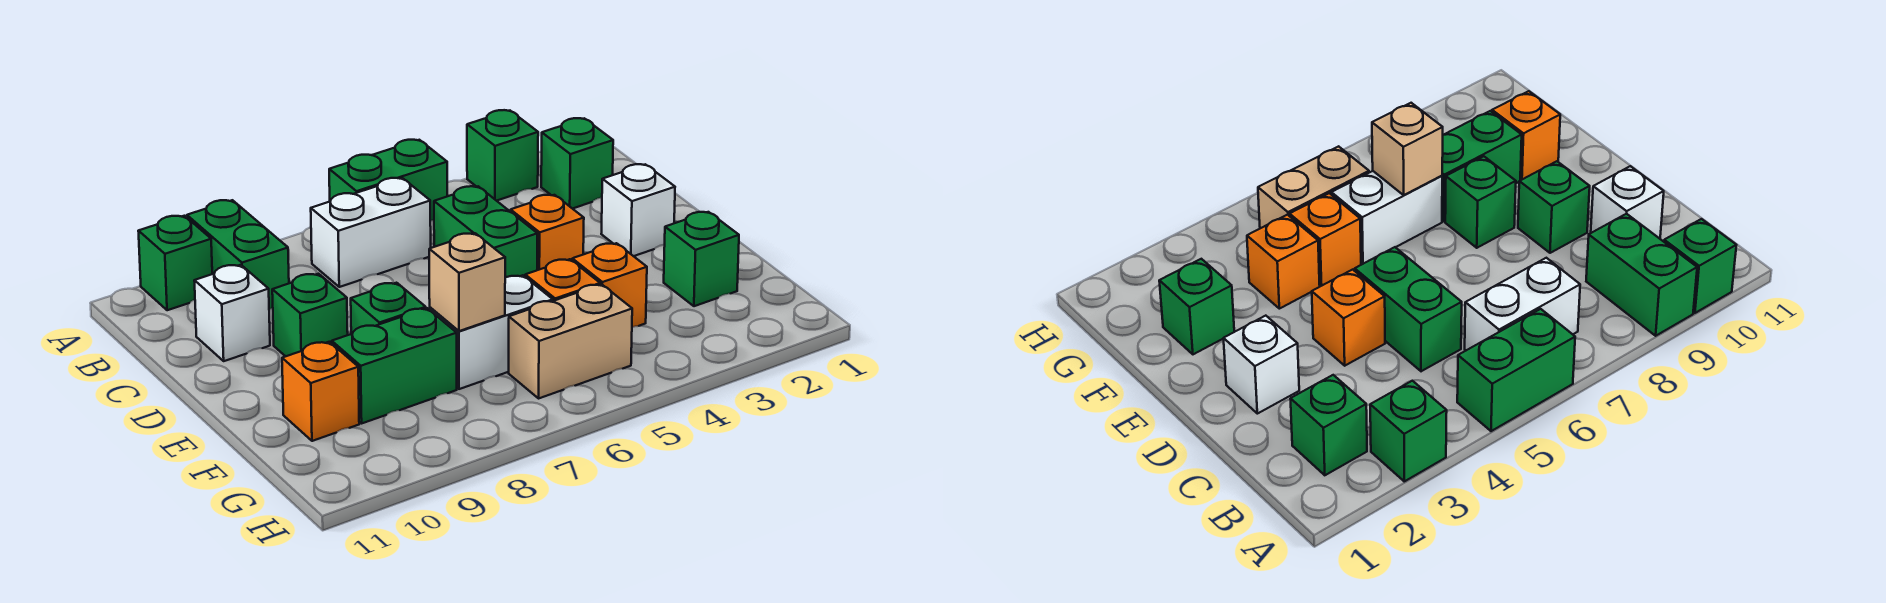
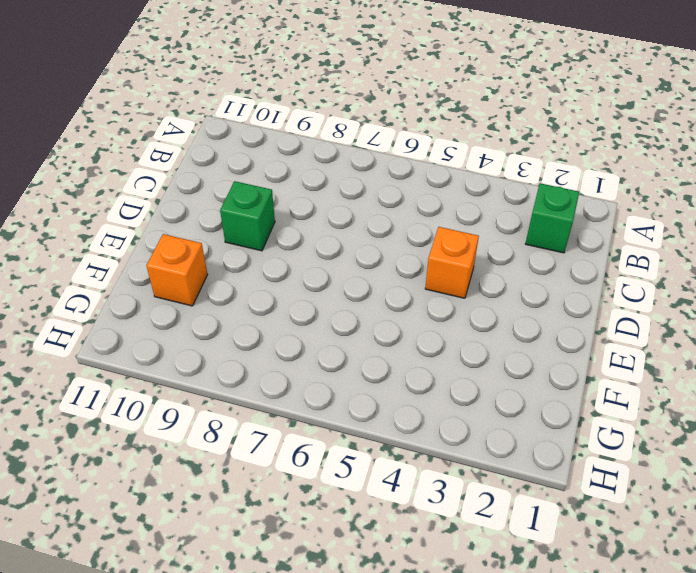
none -> green brick A3 level 1
none -> green brick A5:A6 level 1
none -> green brick A9:B9 level 1

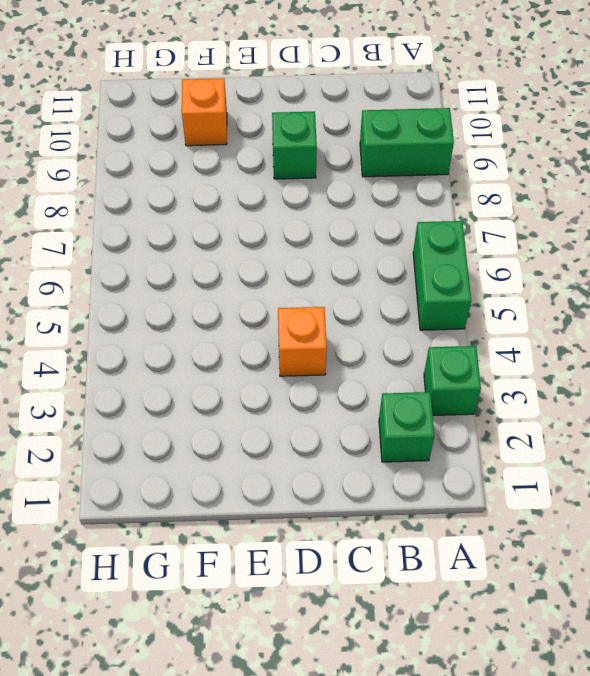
none -> green brick A10 level 1
none -> white brick B6:B7 level 1
none -> green brick C5:D5 level 1

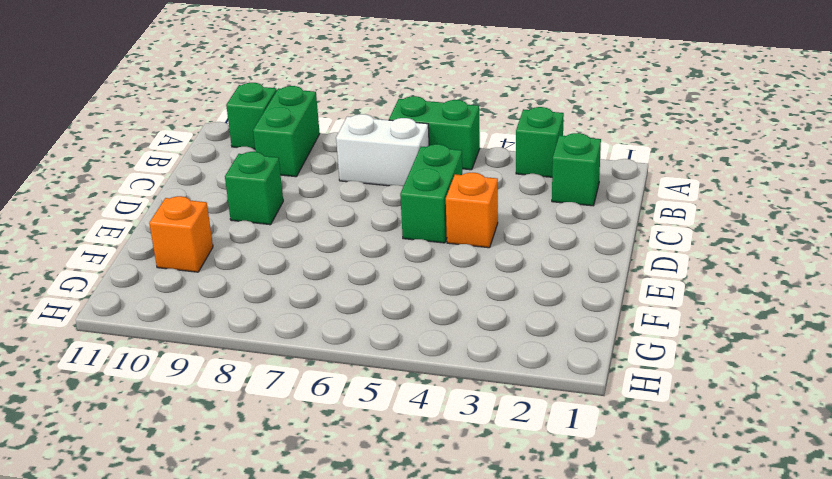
none -> white brick C10 level 1
none -> white brick D2 level 1
none -> green brick E8 level 1

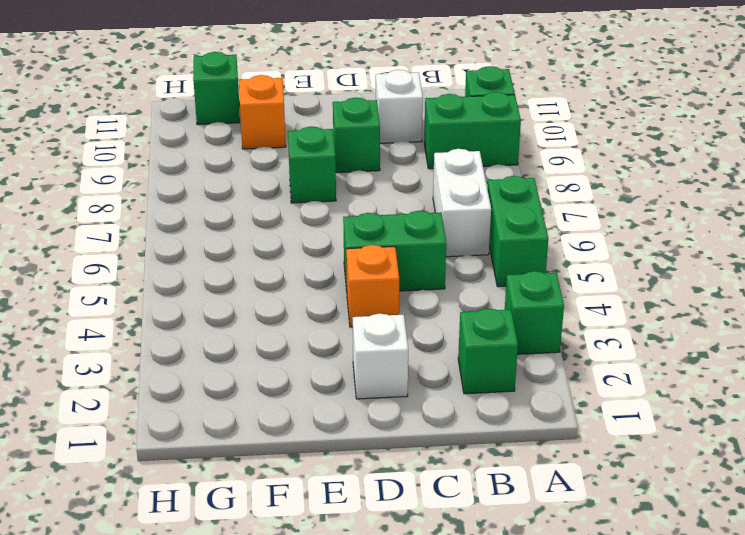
green brick G11 level 1 -> green brick F2 level 1
none -> orange brick F4 level 1
none -> orange brick F5 level 1
none -> white brick F6:F7 level 1

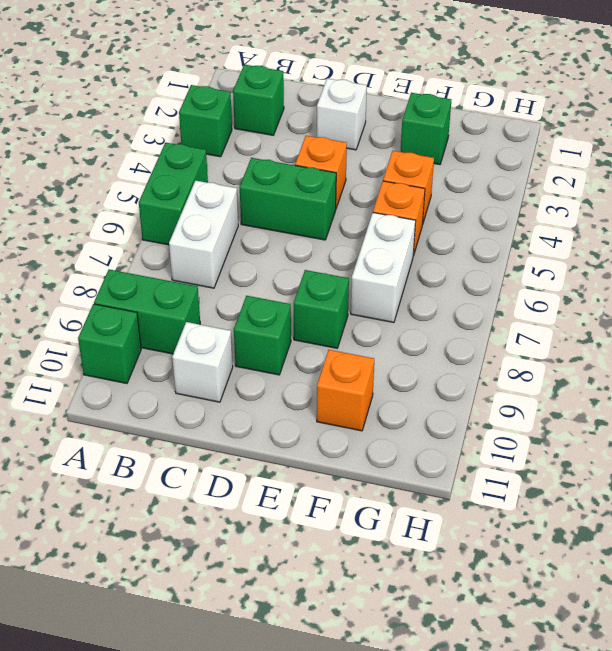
none -> green brick F8:F9 level 1
none -> tan brick G5:G6 level 1
none -> tan brick F7 level 2

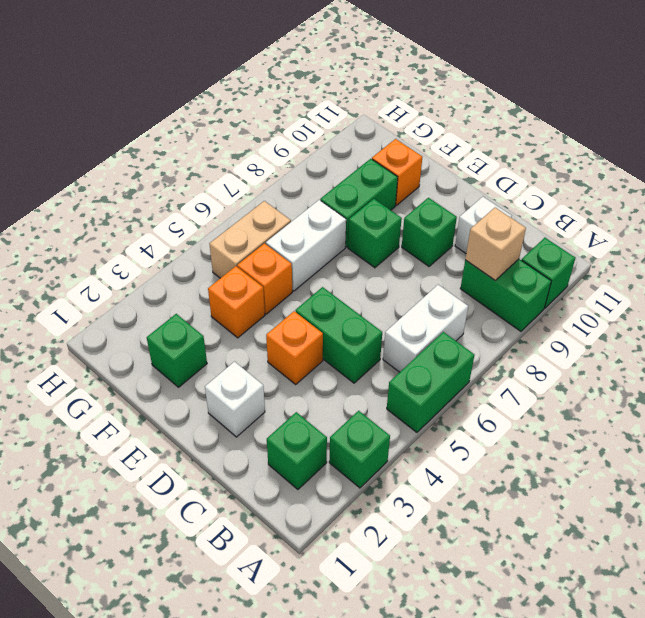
tan brick B9 level 2 -> tan brick F7 level 2

